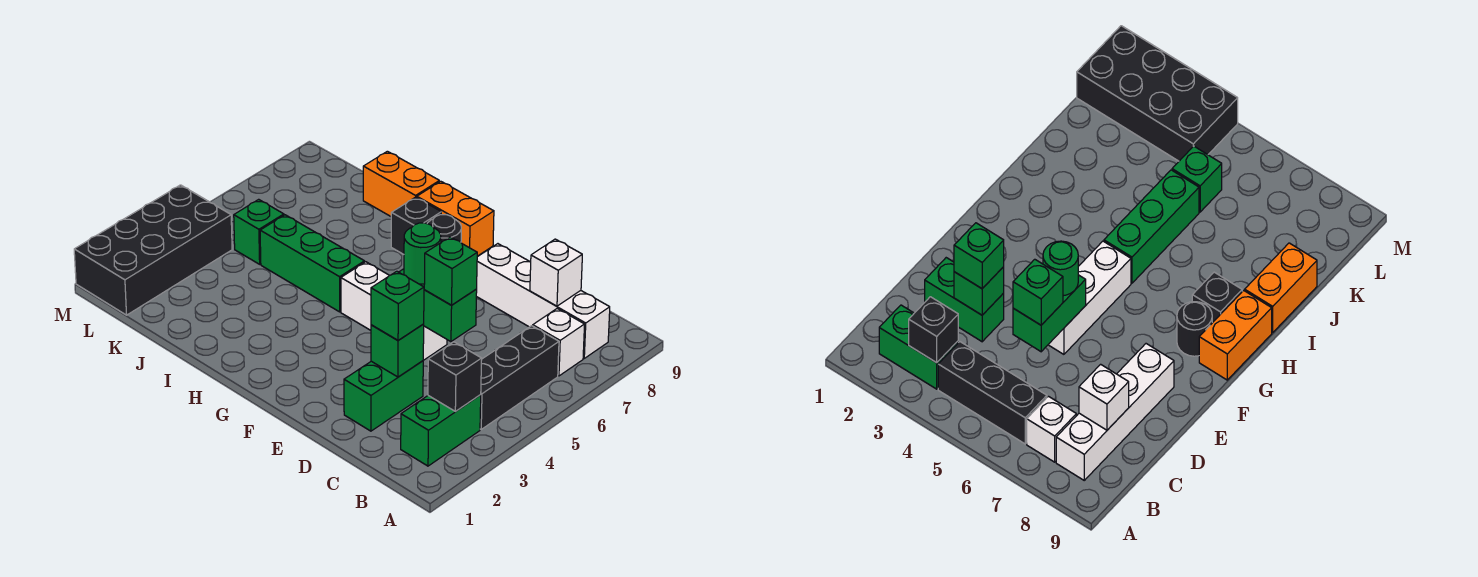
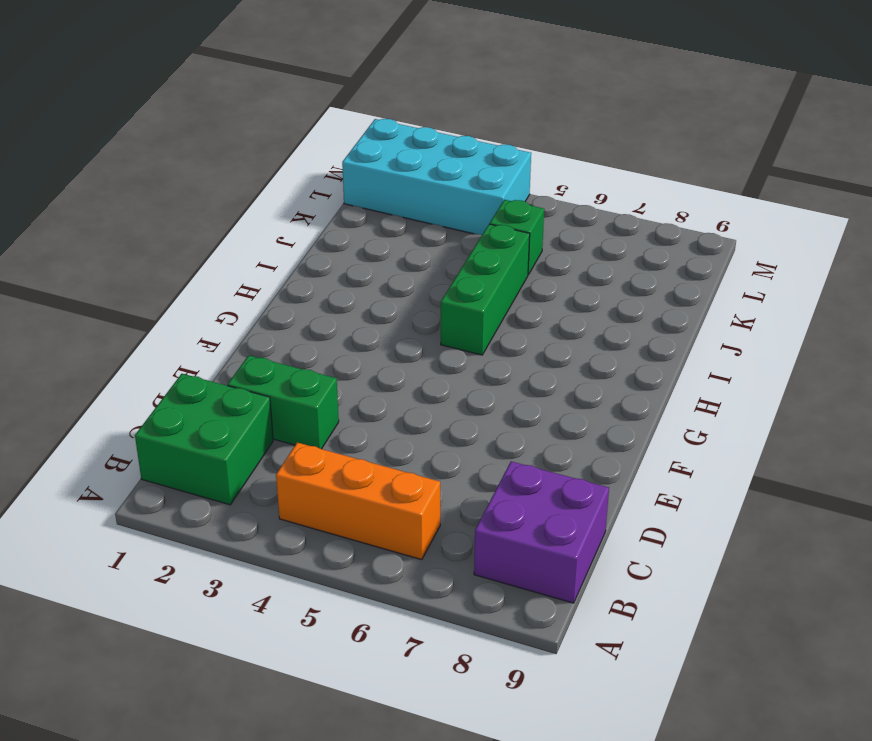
green brick B1:C2 level 1 -> green brick B2:B3 level 1
orange brick B4:B6 level 1 -> black brick B4:B6 level 1
purple brick B8:C9 level 1 -> white brick B8:E8 level 1
cyan brick L1:M4 level 1 -> black brick L1:M4 level 1
none -> white brick B7 level 1
none -> white brick E5:G5 level 1
none -> black round brick G8 level 1

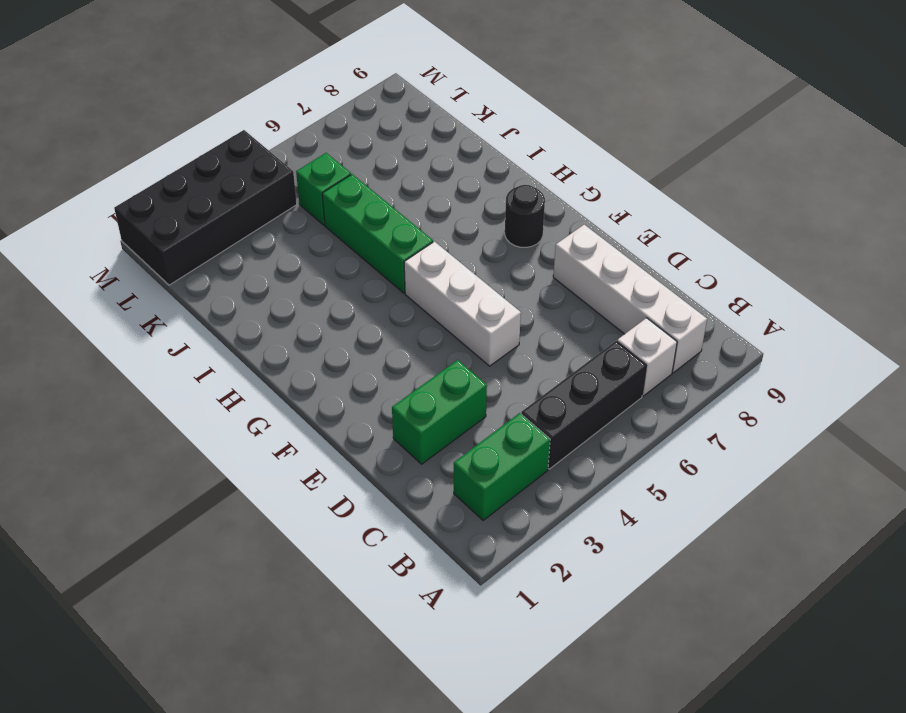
none -> orange brick G9:H9 level 1
none -> black brick H8 level 1
none -> orange brick I9:J9 level 1

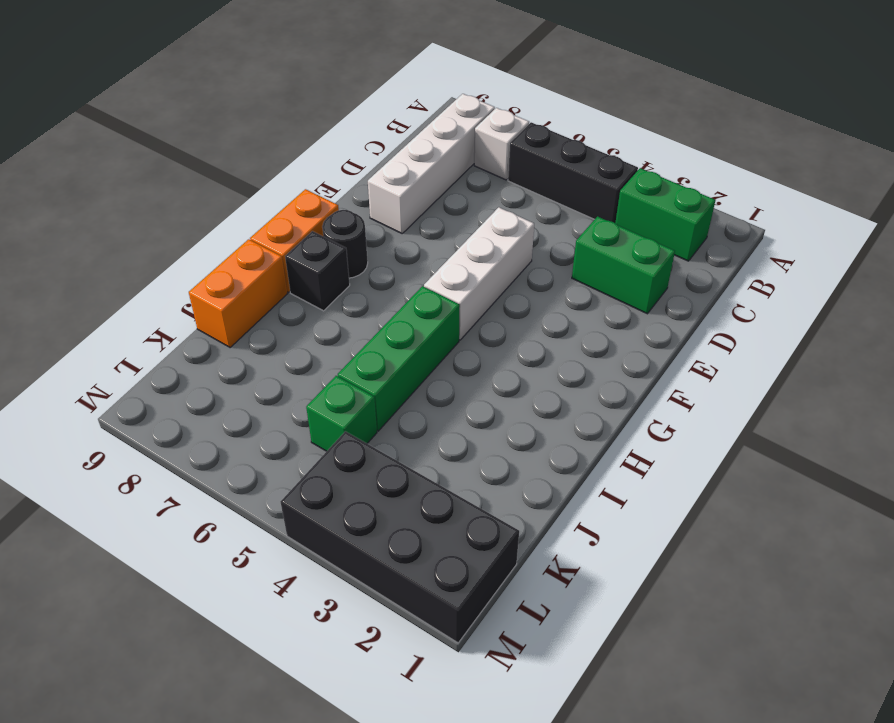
none -> black brick B3 level 2
none -> white brick C8 level 2
none -> green brick D3 level 2

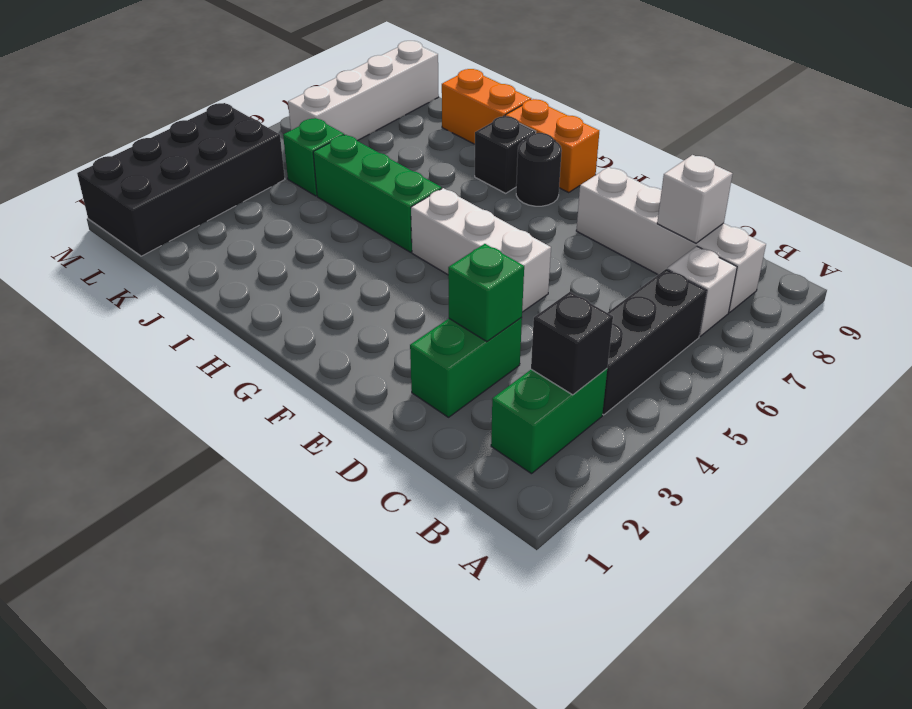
white brick L6:L9 level 1 -> none
none -> green brick D5:E5 level 2
none -> green brick D3 level 3
none -> green brick D5 level 3

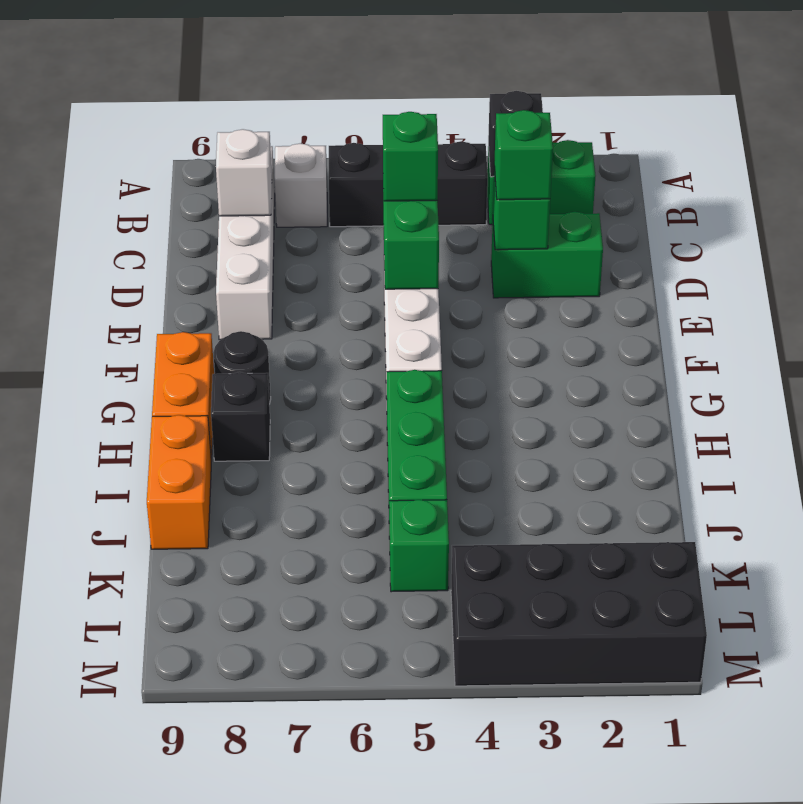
none -> green round brick E5 level 3

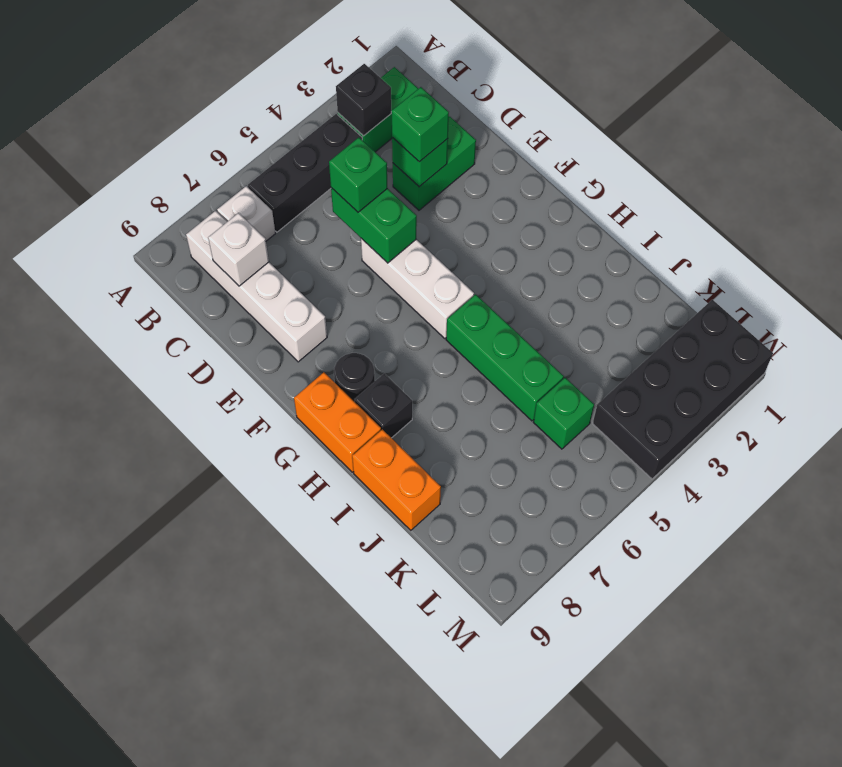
none -> green round brick E5 level 3

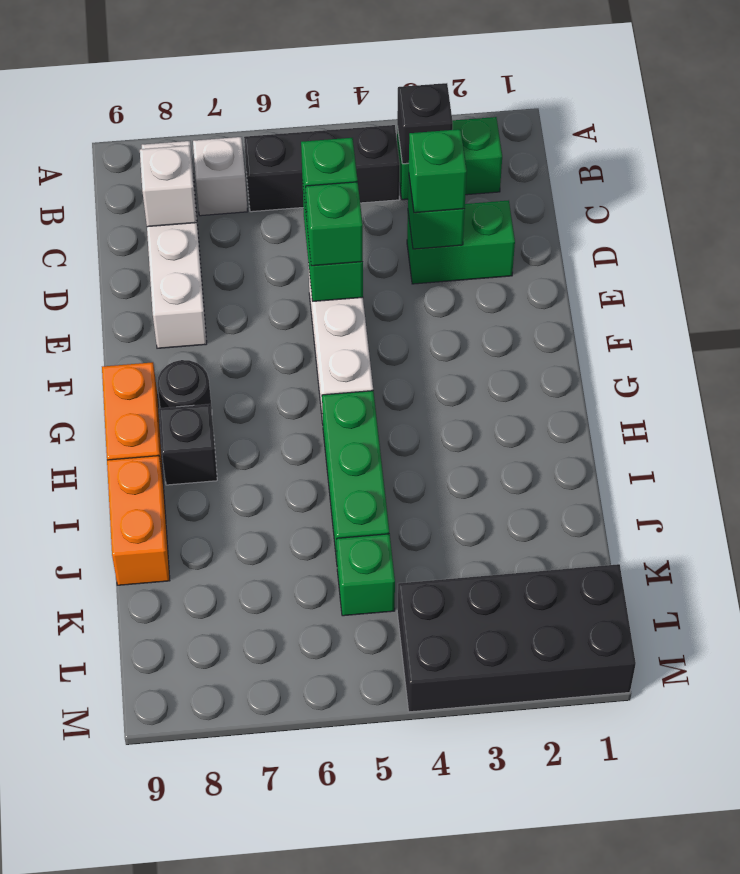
green brick E5 level 3 -> green round brick E5 level 3

